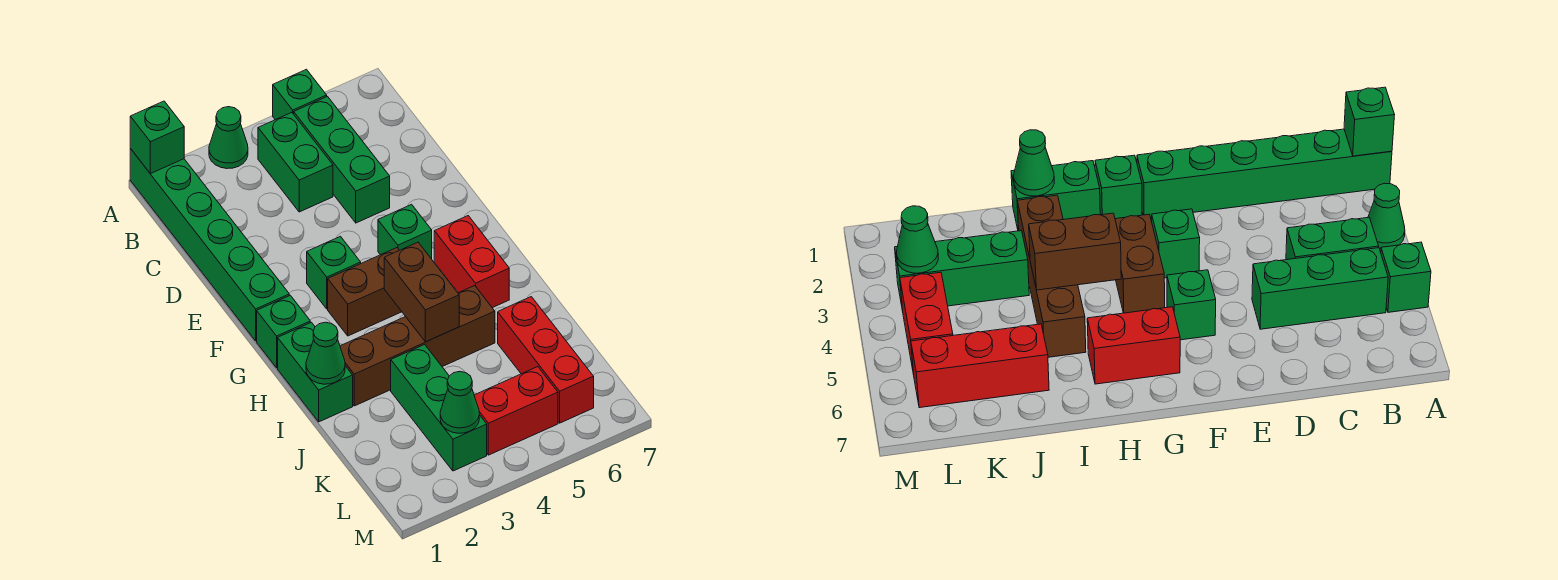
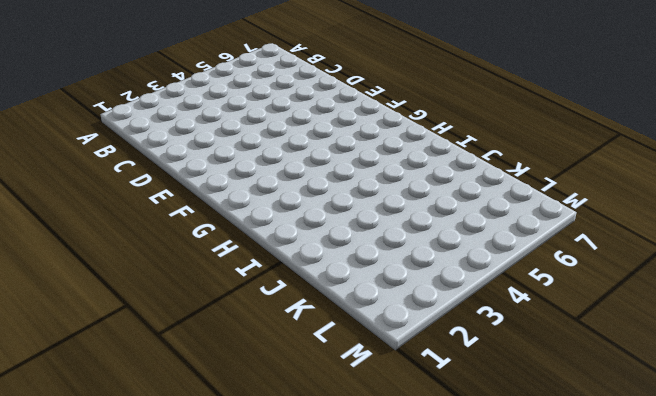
none -> green brick A1:F1 level 1
none -> green cone A3 level 1
none -> green brick A5 level 1

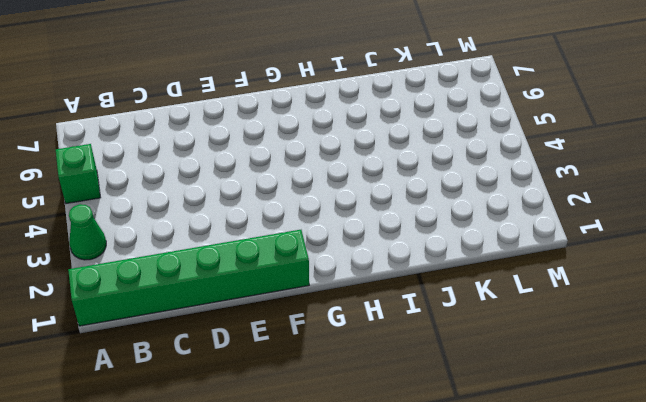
none -> green brick B4:C4 level 1
none -> green brick B5:D5 level 1
none -> green brick F3 level 1

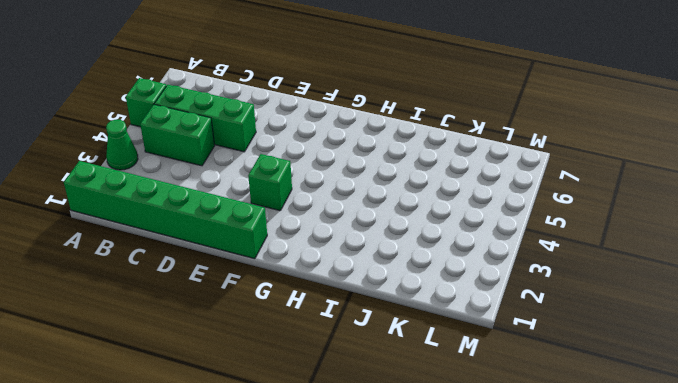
none -> green brick F5 level 1
none -> green brick G1 level 1
none -> brown brick G3:G4 level 1

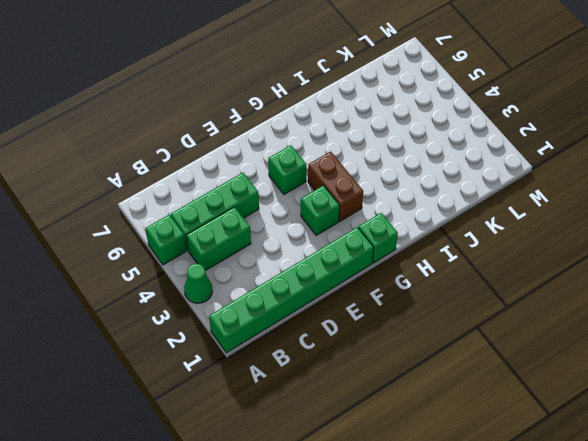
none -> red brick G6:H6 level 1
none -> green brick H1:I1 level 1
none -> brown brick I2:I5 level 1

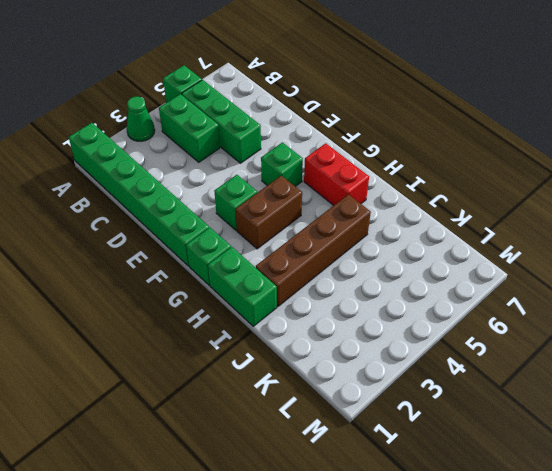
none -> green brick J3:L3 level 1
none -> red brick J6:L6 level 1
none -> red brick L4:L5 level 1

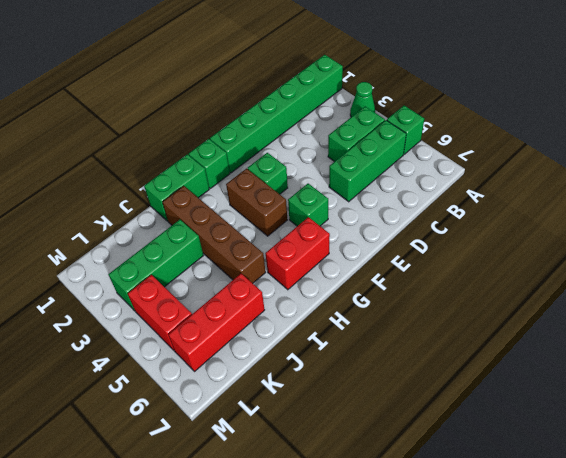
none -> green brick A1 level 2
none -> brown brick H4:I4 level 2
none -> green cone I1 level 2

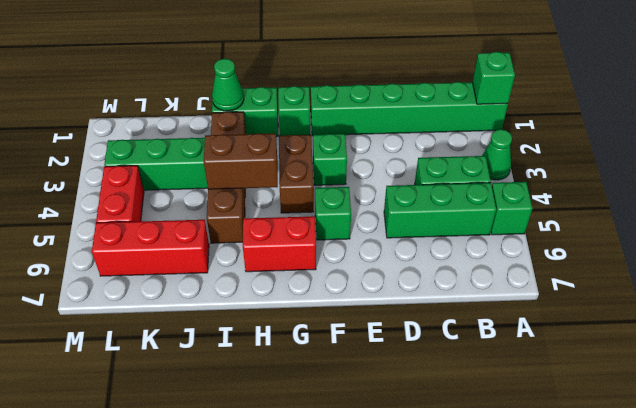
none -> green cone L3 level 2

